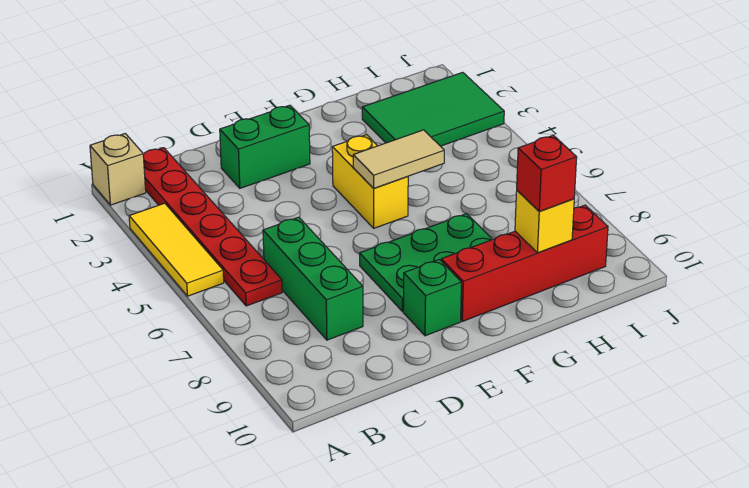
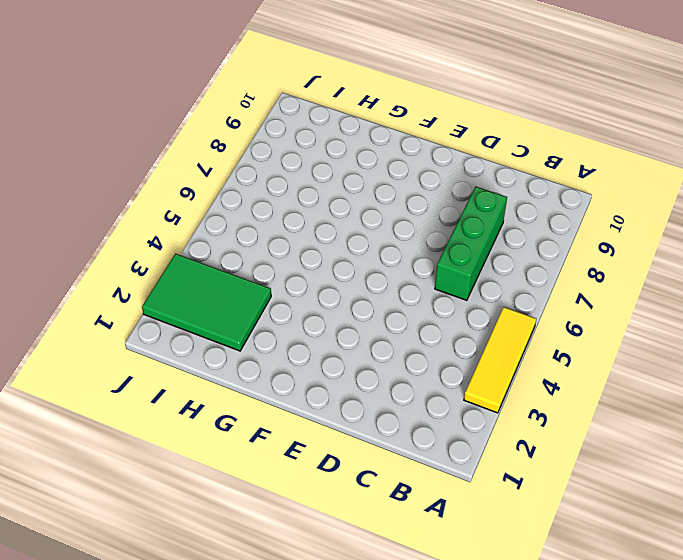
none -> tan brick A1 level 1
none -> red plate B1:B6 level 1
none -> green brick D2:E2 level 1

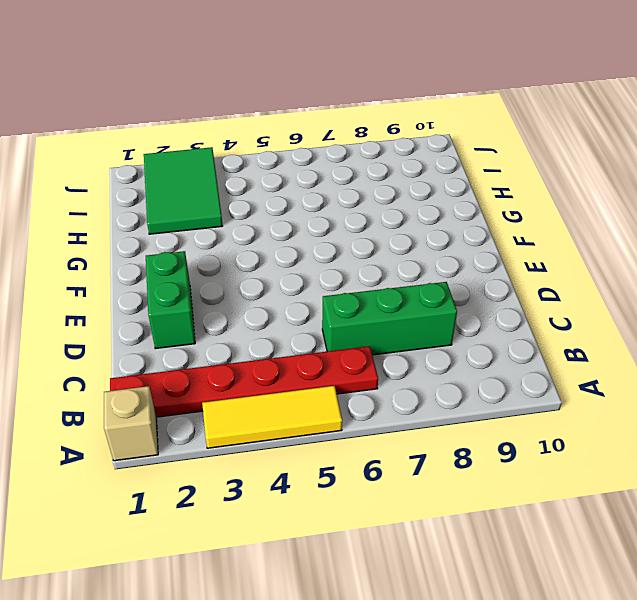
none -> green plate E7:G8 level 1
none -> green brick E9 level 1
none -> yellow brick F4:F5 level 1

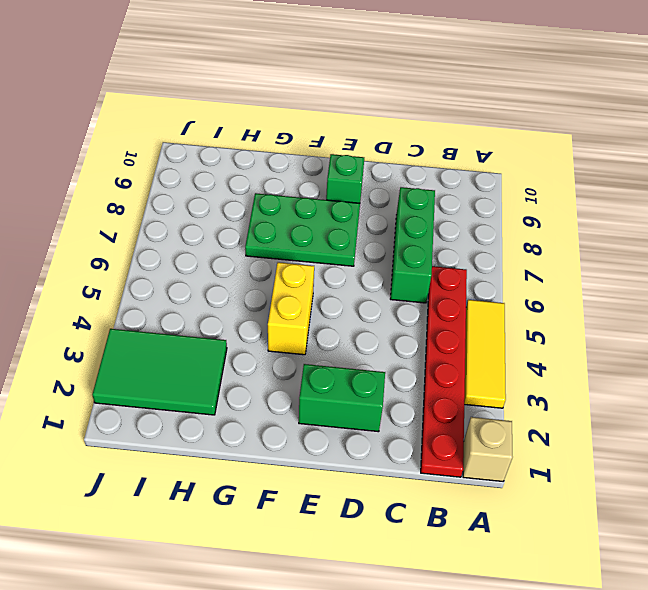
none -> red brick F9:I9 level 1
none -> tan tile F5:G5 level 2
none -> yellow brick H9 level 2

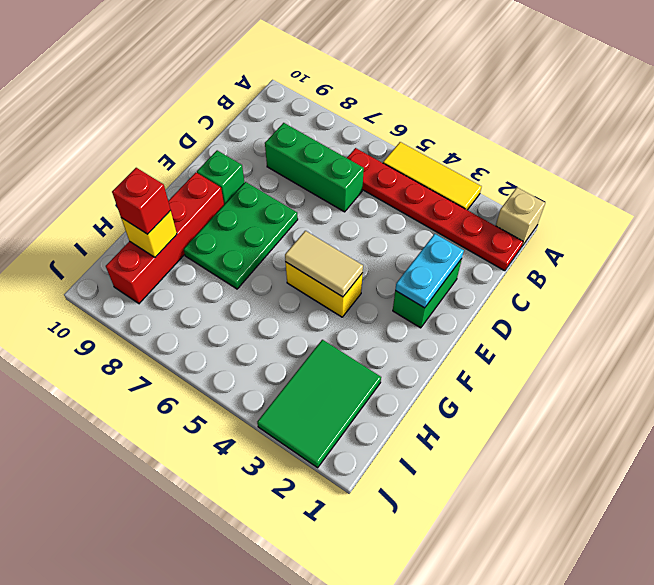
cyan plate D2:E2 level 2 -> none
tan tile F4:F5 level 2 -> tan tile F5:G5 level 2

